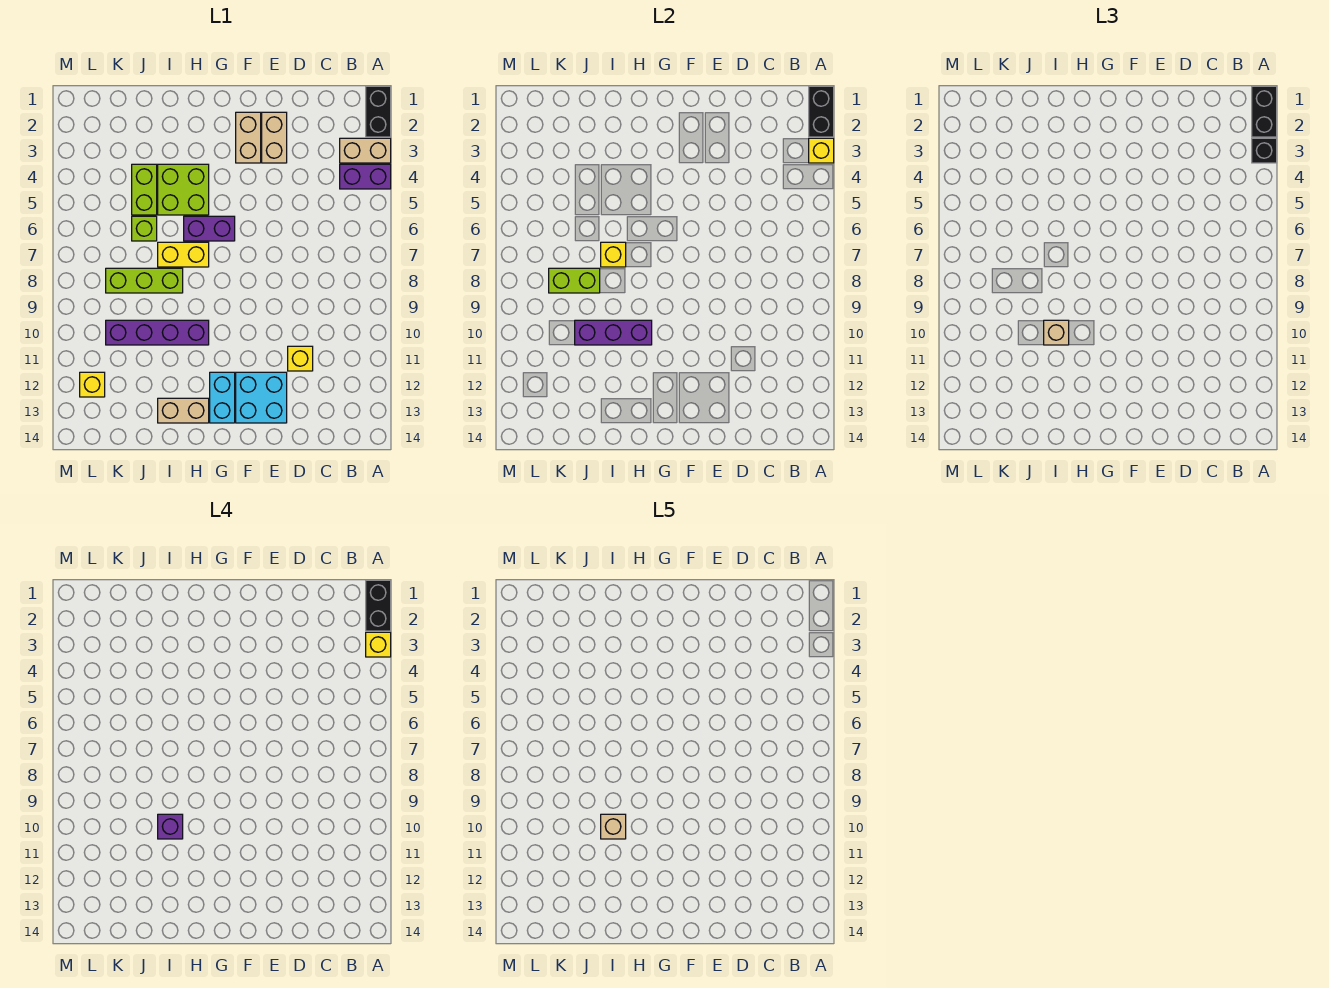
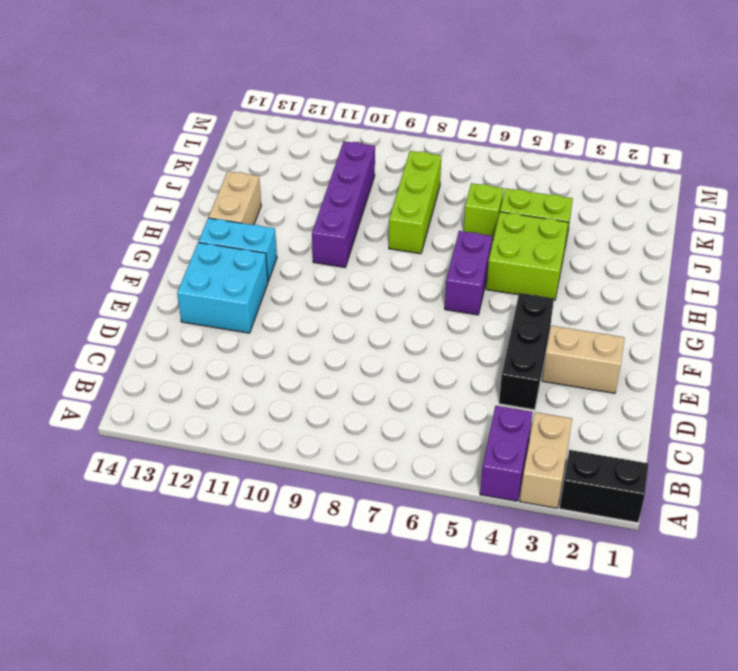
black brick D4:F4 level 1 -> none
none -> yellow brick D11 level 1
none -> tan brick F2:F3 level 1
none -> yellow brick H7:I7 level 1

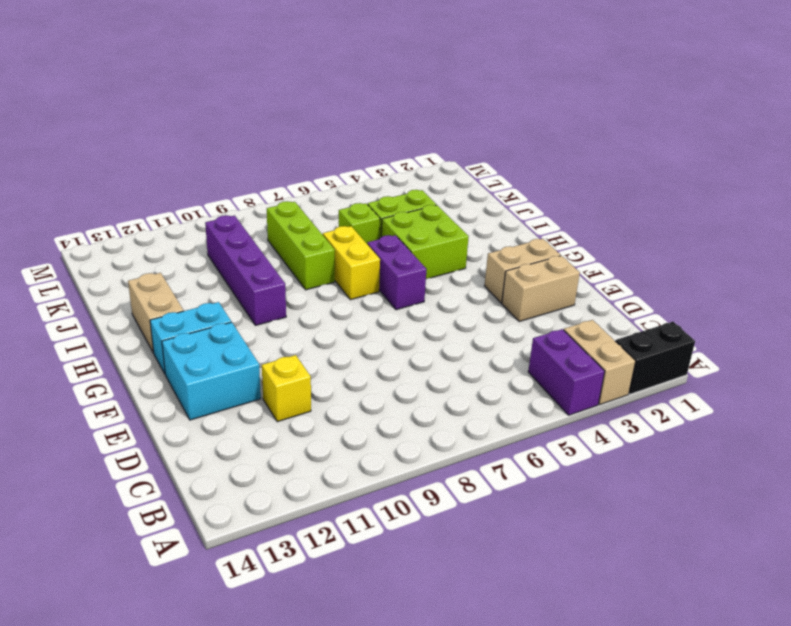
none -> yellow brick L12 level 1
none -> black brick A1:A2 level 2
none -> yellow brick A3 level 2

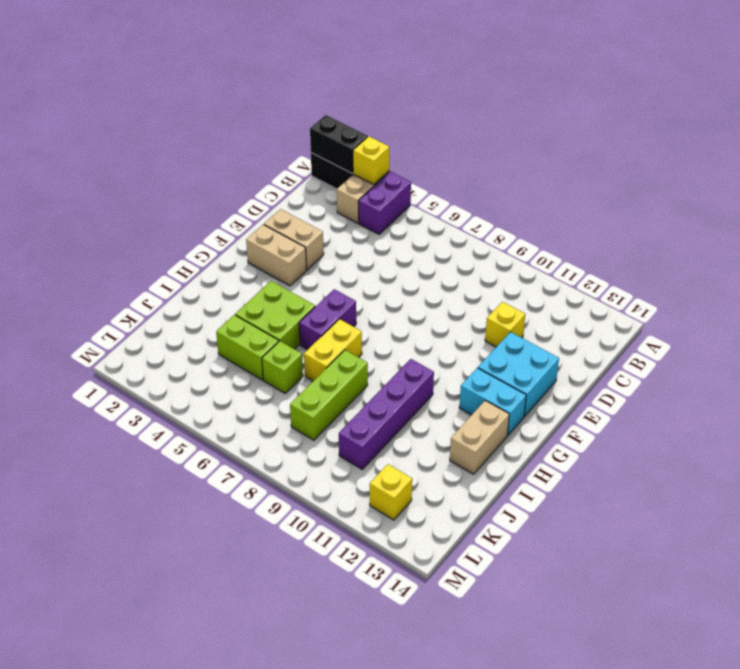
none -> purple brick H10:J10 level 2
none -> yellow brick I7 level 2
none -> lime brick J8:K8 level 2

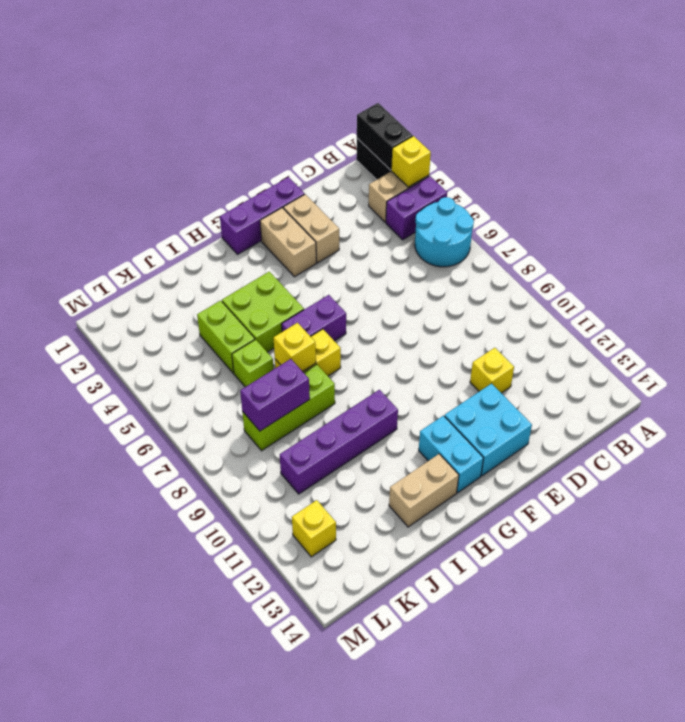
cyan round brick A5:B6 level 1 -> none
purple brick E1:G1 level 1 -> purple brick H10:J10 level 2
purple brick J8:K8 level 2 -> lime brick J8:K8 level 2
none -> black brick A1:A2 level 3
none -> black brick A3 level 3
none -> tan brick I10 level 3

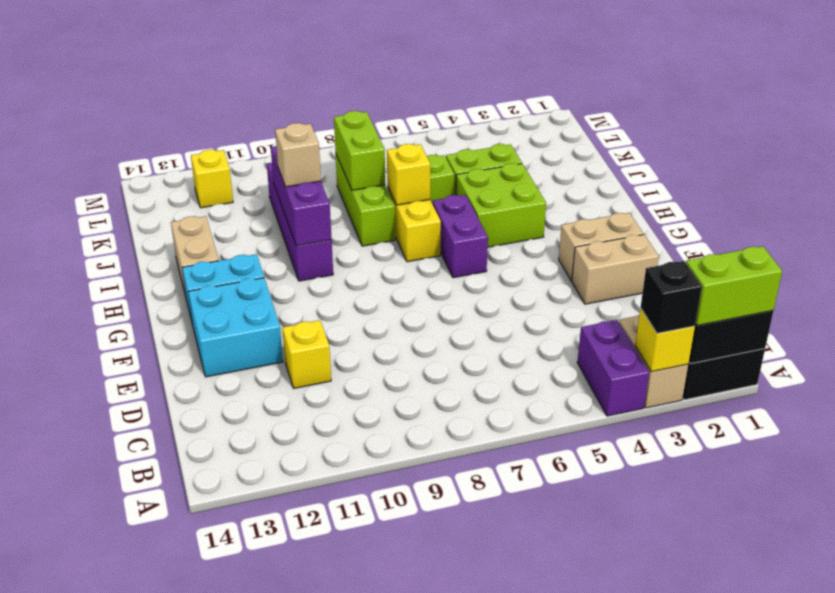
lime brick A1:A2 level 3 -> black brick A1:A2 level 3
none -> black brick A1:A2 level 4
none -> yellow brick A3 level 4
none -> purple brick I10 level 4

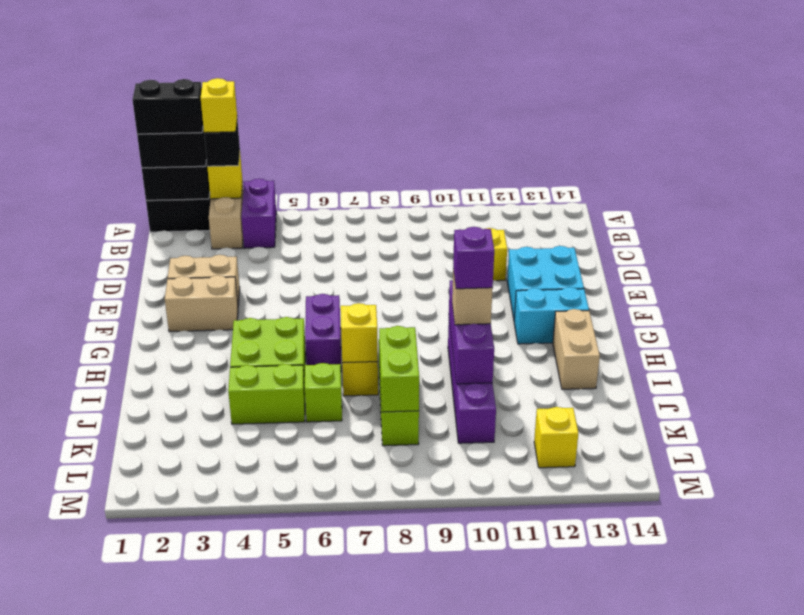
none -> tan brick I10 level 5

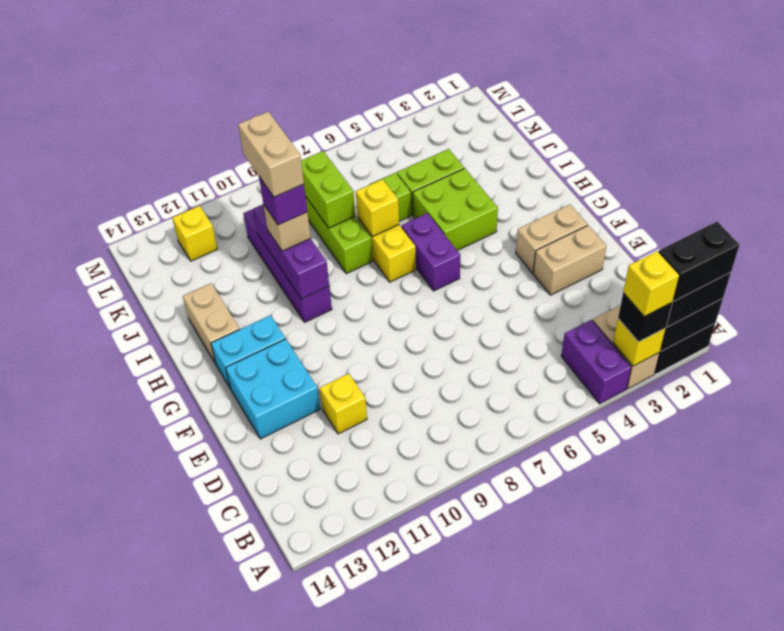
tan brick I10:J10 level 5 -> tan brick I10 level 5

